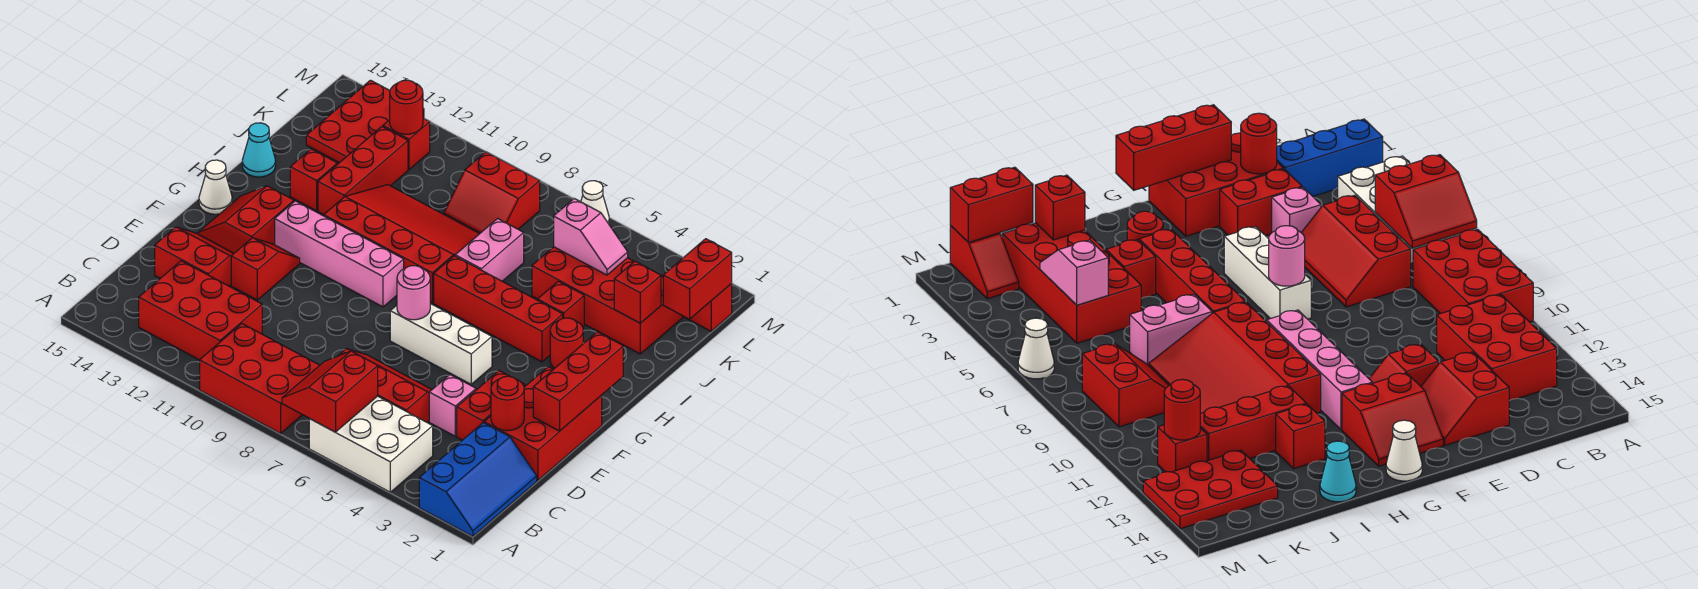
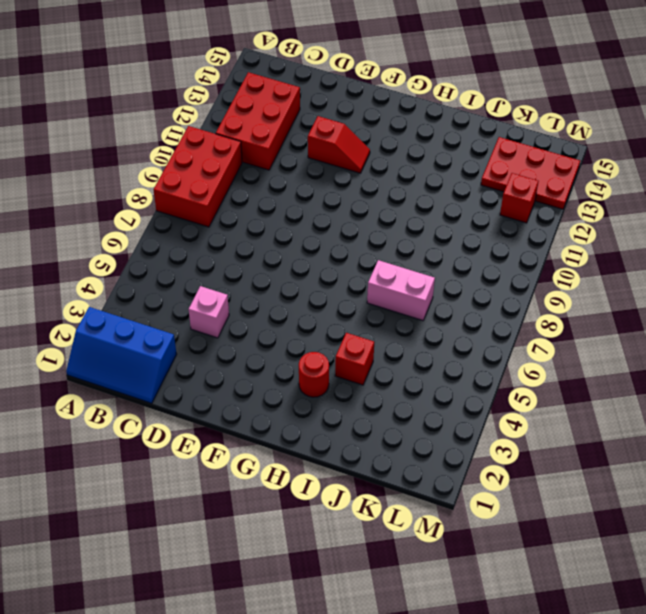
none -> white brick A4:B6 level 1
none -> red slope C5:D7 level 1 top C
none -> red brick D1:F2 level 1
none -> red brick D3:E3 level 1

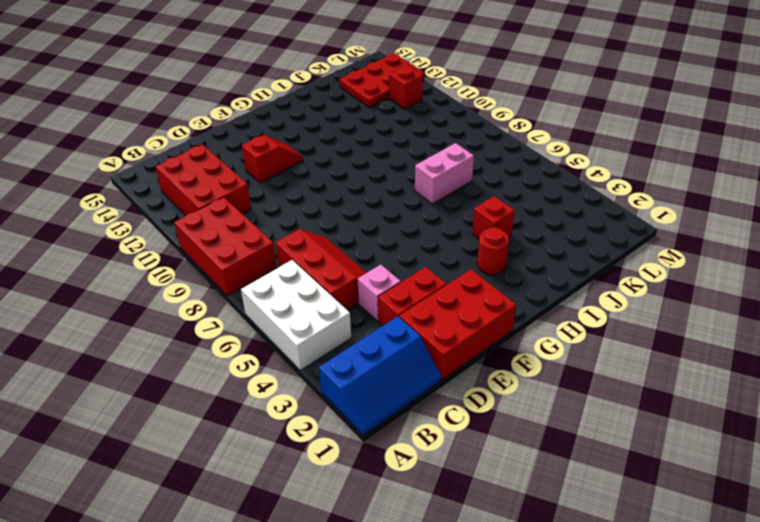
none -> red slope D13:E14 level 1 top D
none -> white brick F5:F7 level 1
none -> red slope F13:G14 level 1 top 13
none -> pink brick G9:G12 level 1

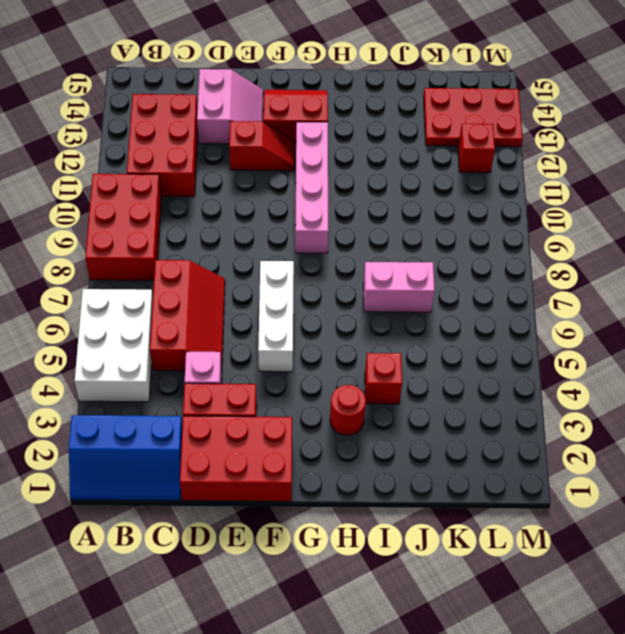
pink slope D13:E14 level 1 top D -> red slope D13:E14 level 1 top D
none -> white cone G15 level 1
none -> red brick H4:H7 level 1
none -> red slope H8:J11 level 1 top H
none -> red brick I12:K12 level 1

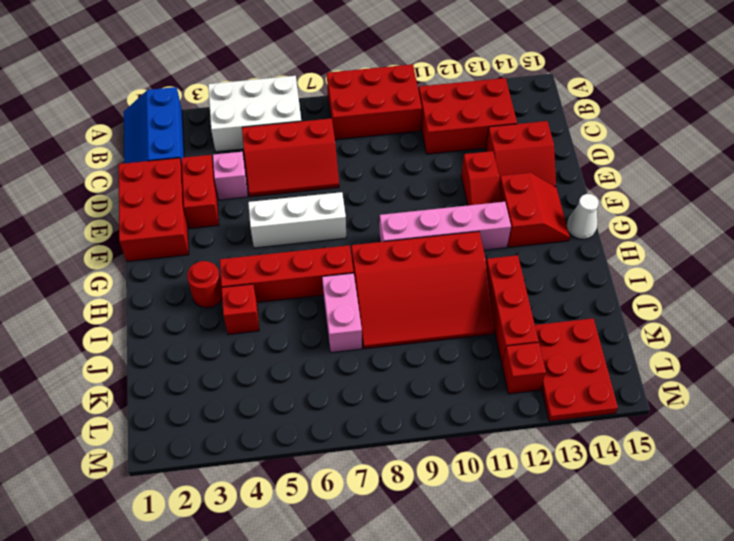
none -> red brick I13 level 1
none -> cyan cone I15 level 1
none -> red brick J2:K5 level 1
none -> red slope K8:L9 level 1 top L

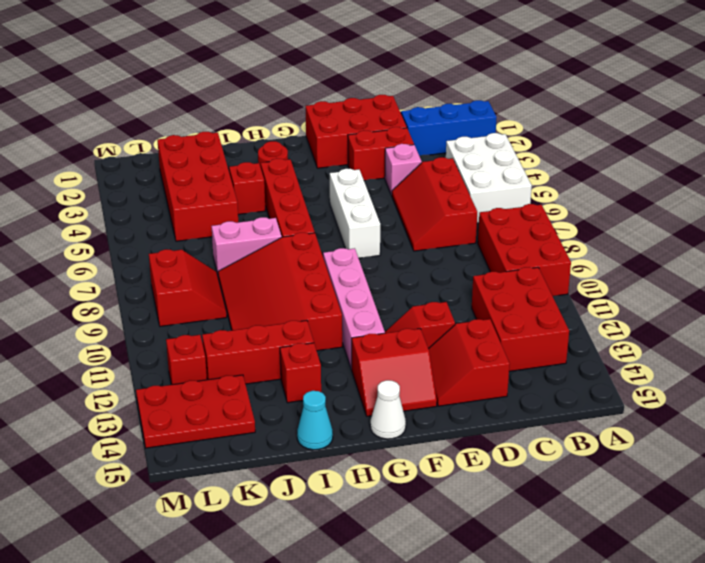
none -> red slope L1:L2 level 1 top 1
none -> white cone M6 level 1
none -> red slope A6:B7 level 2 top 6
none -> red round brick D2 level 2

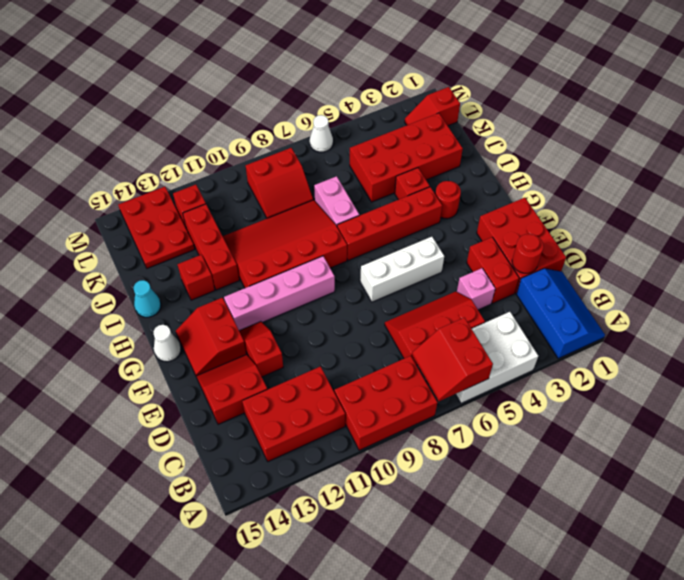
none -> red brick E1:G1 level 2
none -> pink round brick F7 level 2
none -> red brick J2 level 2
none -> red brick K1:L1 level 2

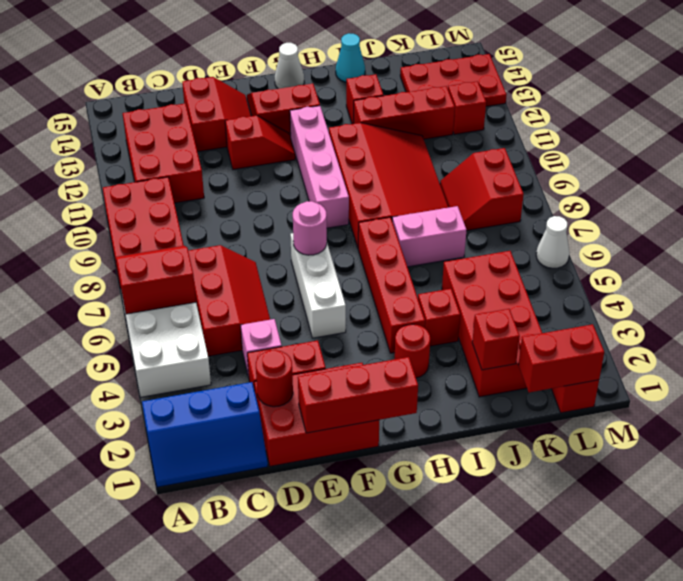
none -> pink slope K4:K5 level 2 top 5
none -> red round brick L12 level 2

